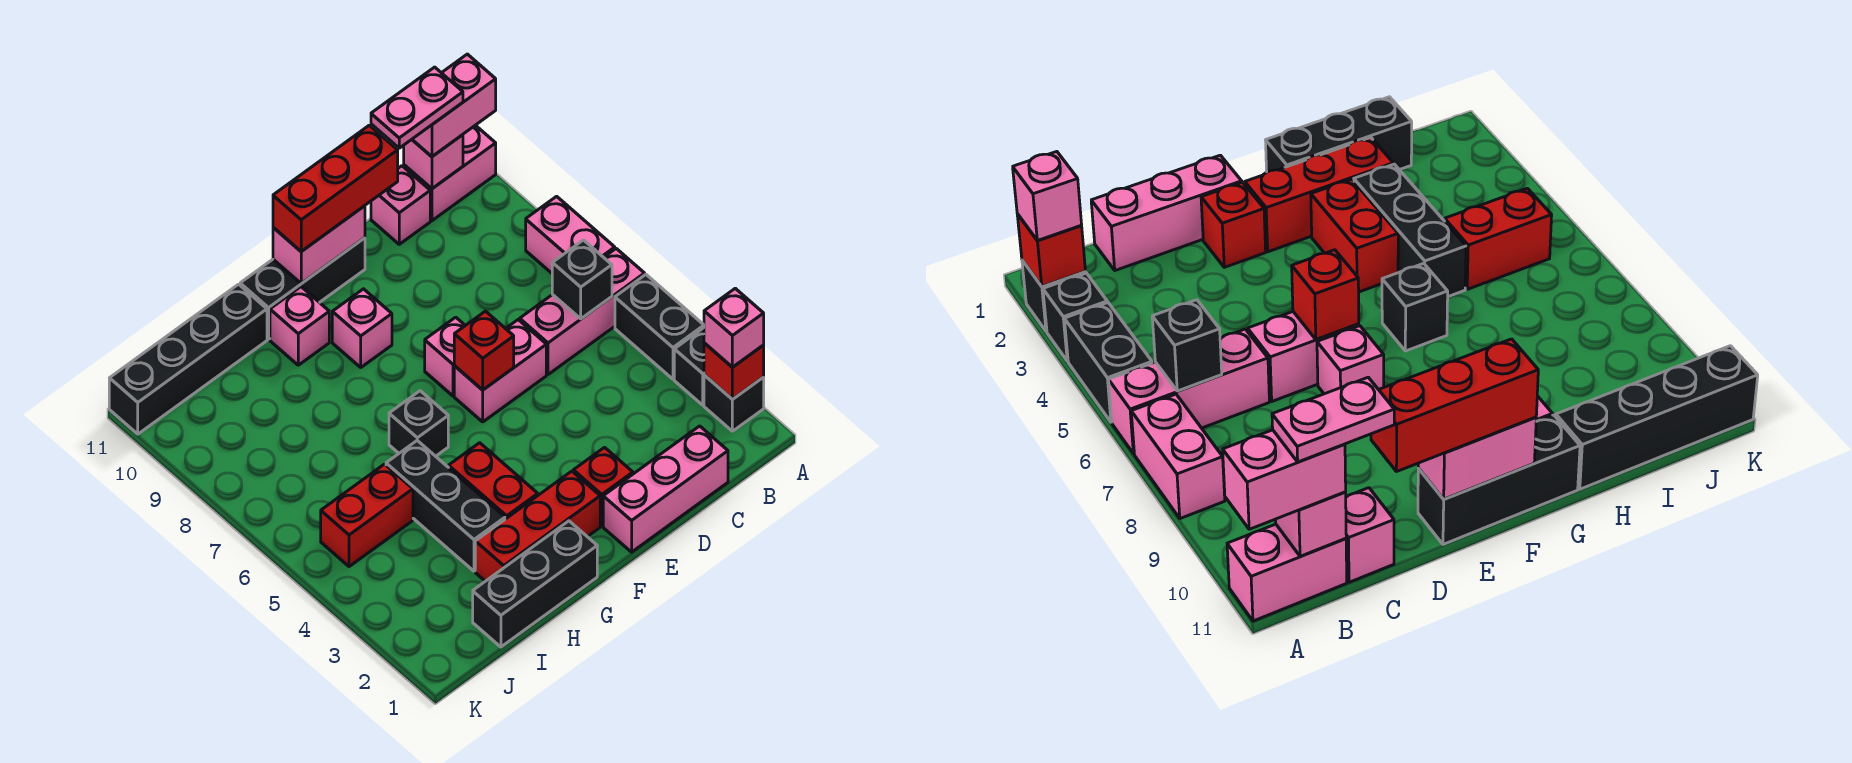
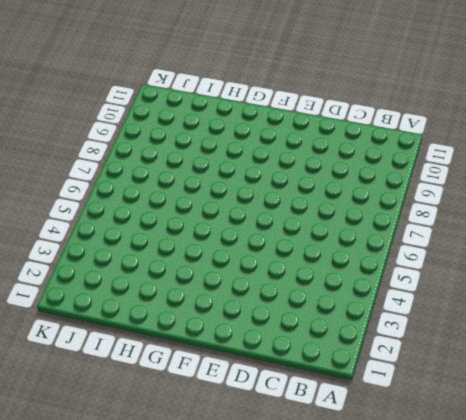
none -> black brick A2 level 1
none -> black brick A3 level 1
none -> black brick A4:A5 level 1
none -> pink brick A6:C6 level 1

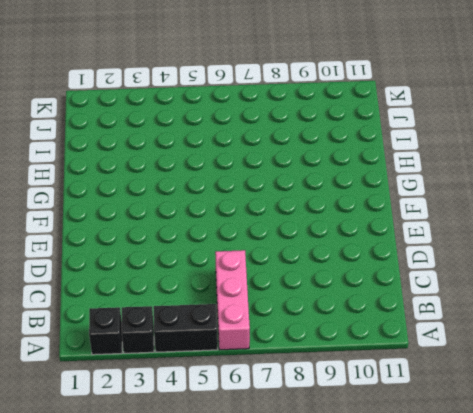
none -> pink brick A7:A8 level 1
none -> pink brick A11:B11 level 1
none -> pink brick C1:E1 level 1
none -> pink brick C11 level 1

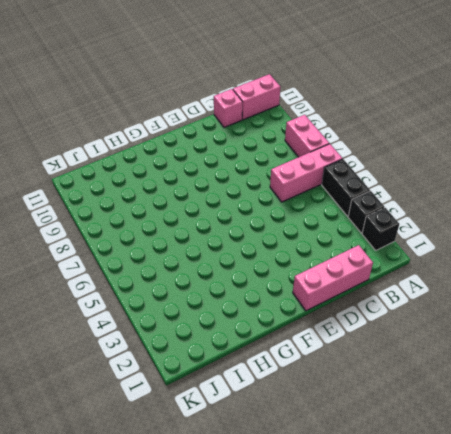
none -> pink brick D6:E6 level 1
none -> red brick E2 level 1
none -> pink brick E7 level 1
none -> black brick E11:G11 level 1

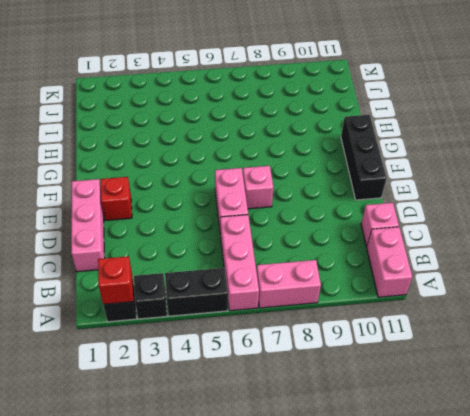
none -> red brick F2:H2 level 1
none -> pink brick F9 level 1
none -> black brick G1:I1 level 1
none -> red brick G3:G4 level 1

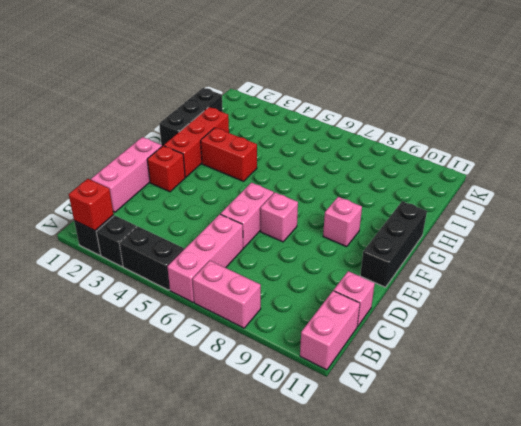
none -> black brick G6 level 1
none -> pink brick G10 level 1
none -> black brick H3:H5 level 1
none -> black brick H11:K11 level 1

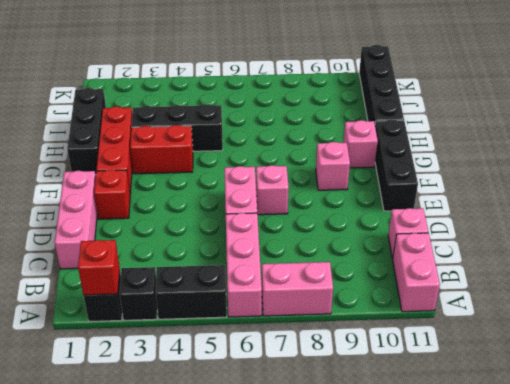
none -> black brick G6 level 1
none -> red brick I5:J5 level 1
none -> black brick B6 level 2
none -> pink brick B11 level 2

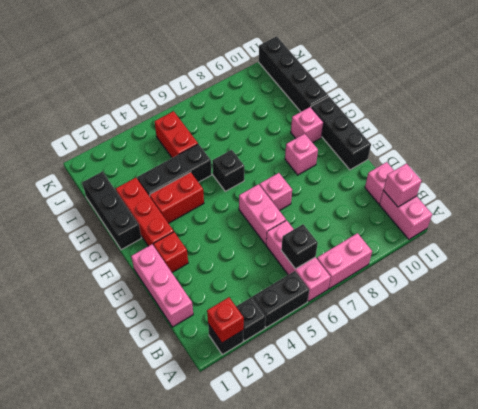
none -> red brick E6 level 2
none -> pink brick E11:F11 level 2
none -> pink brick A2 level 3
none -> pink brick A11:B11 level 3

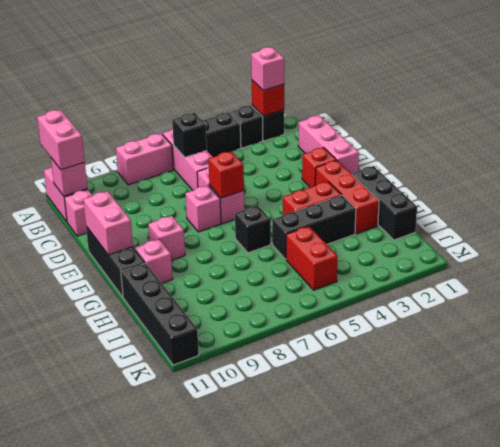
none -> red brick D11:F11 level 3
none -> pink plate B11:C11 level 4

